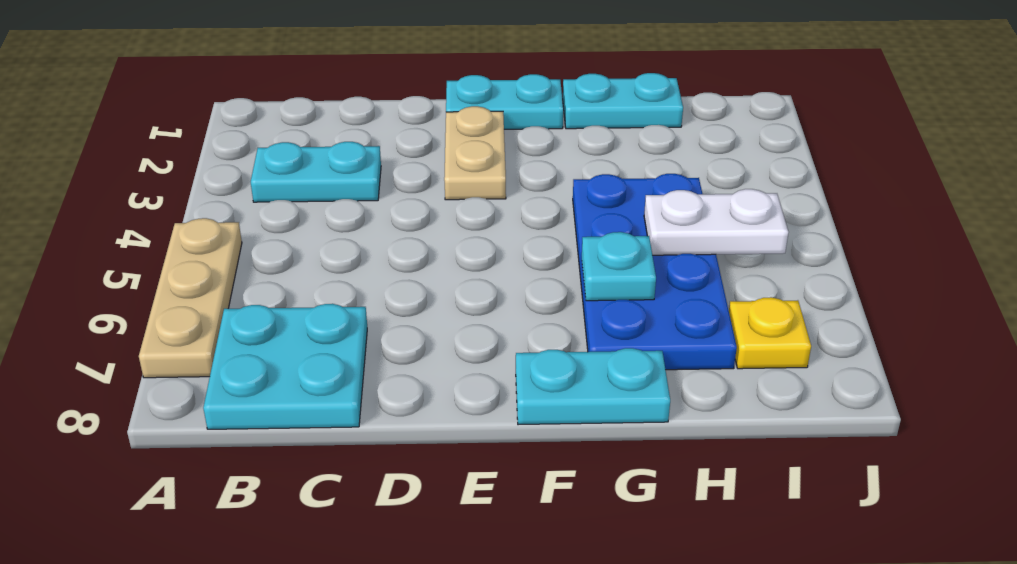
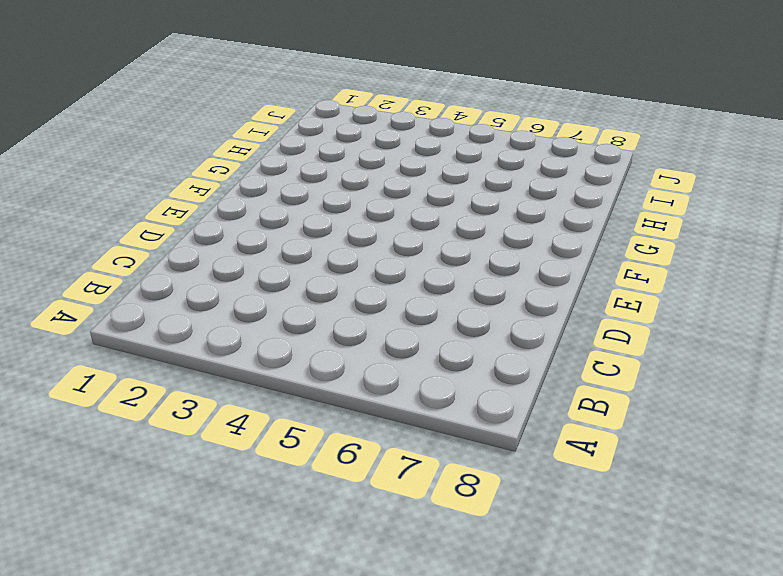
none -> tan plate A5:A7 level 1
none -> cyan plate B3:C3 level 1

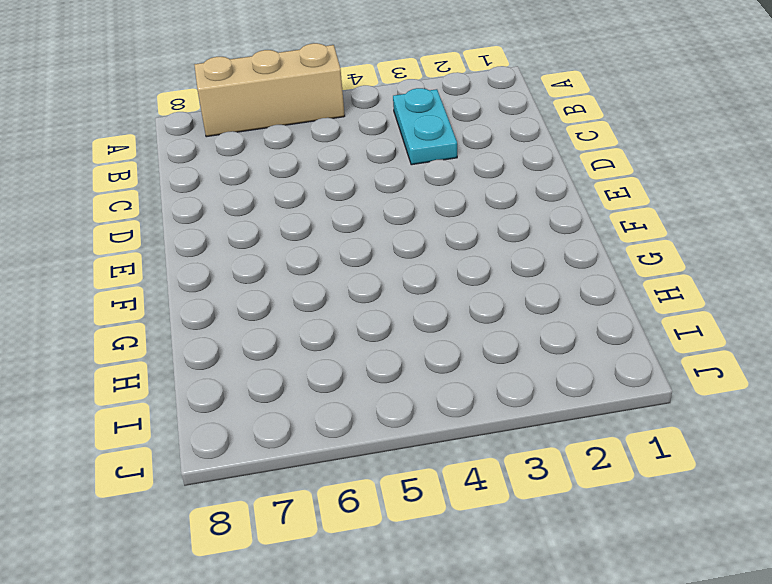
tan brick A5:A7 level 1 -> tan plate A5:A7 level 1
none -> cyan plate B7:C8 level 1
none -> cyan plate E1:F1 level 1

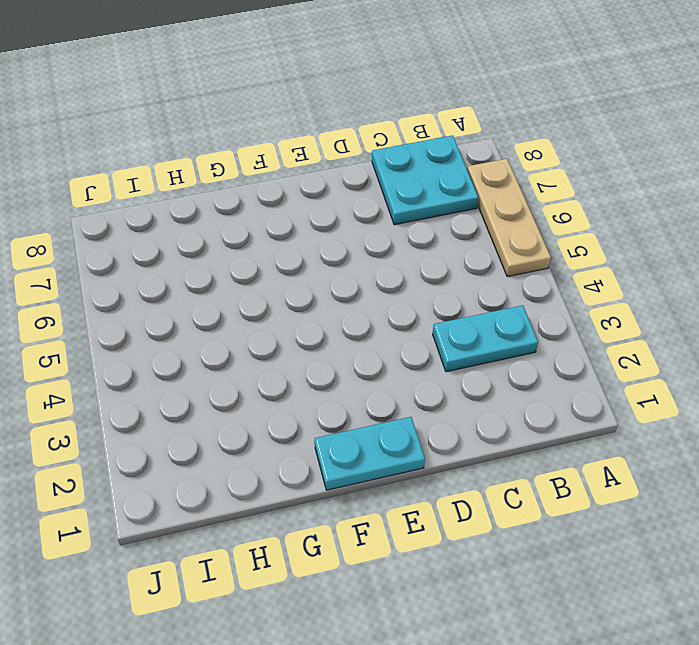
none -> tan plate E2:E3 level 1
none -> cyan plate F8:G8 level 1

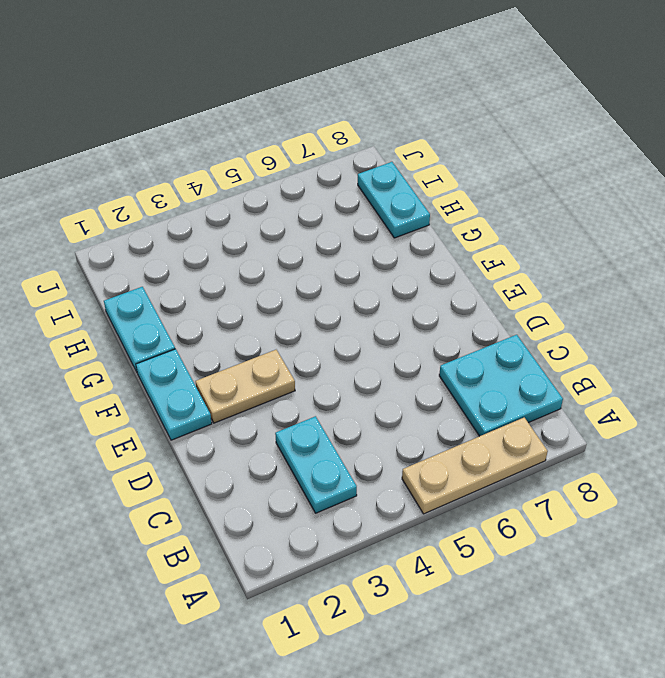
cyan plate H8:I8 level 1 -> cyan plate F8:G8 level 1
none -> blue plate G4:H7 level 1
none -> yellow plate I7 level 1

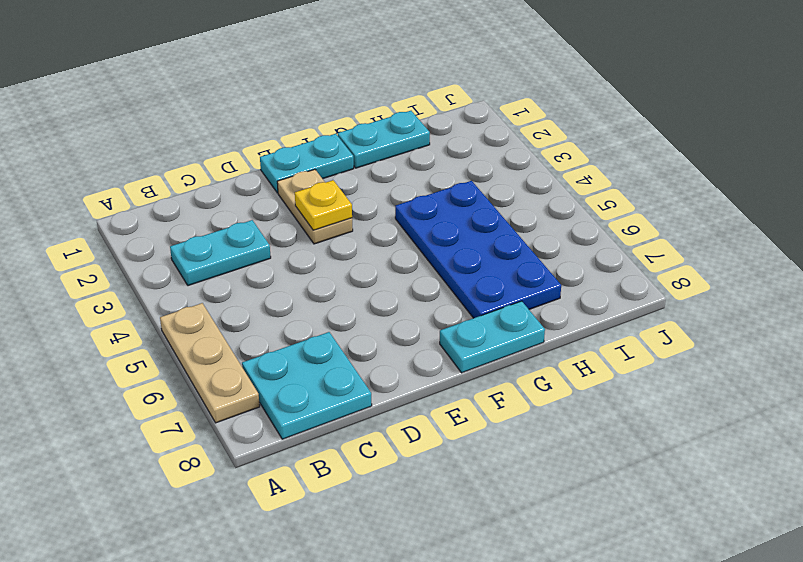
yellow plate E3 level 2 -> yellow plate I7 level 1
none -> cyan plate G6 level 2
none -> white plate H5:I5 level 2

